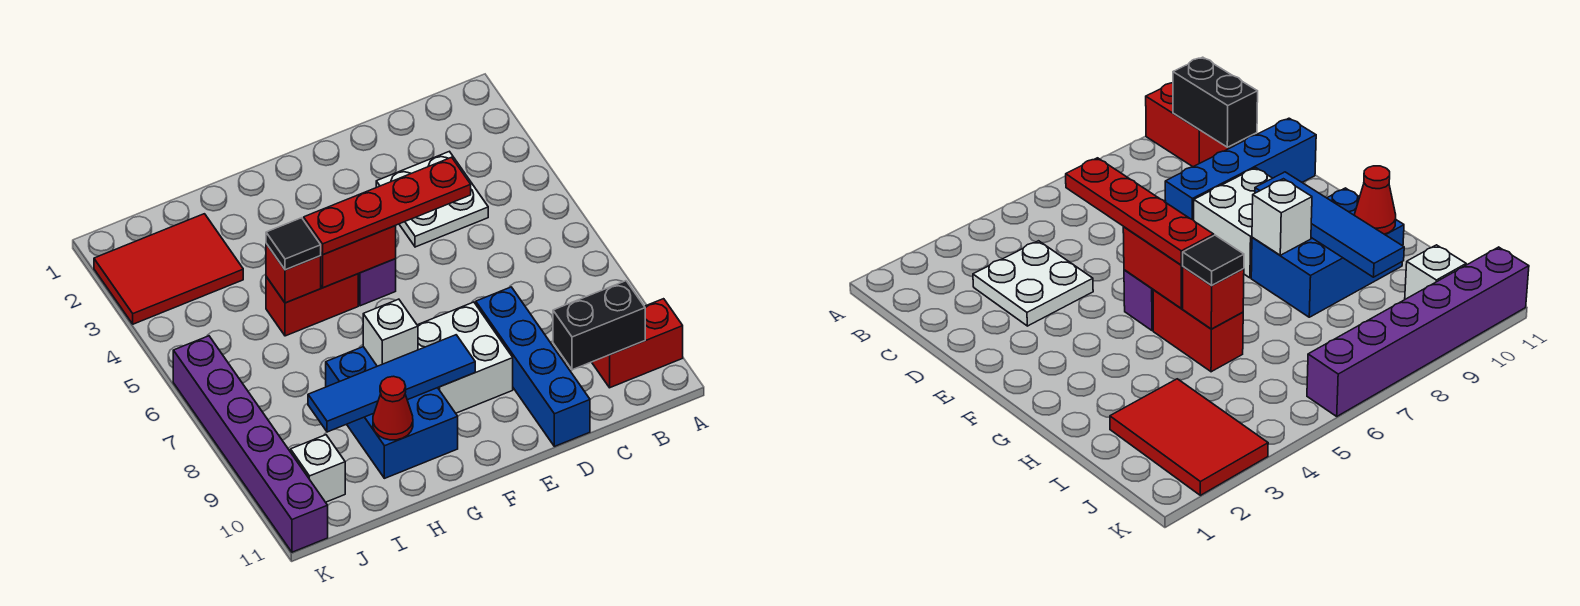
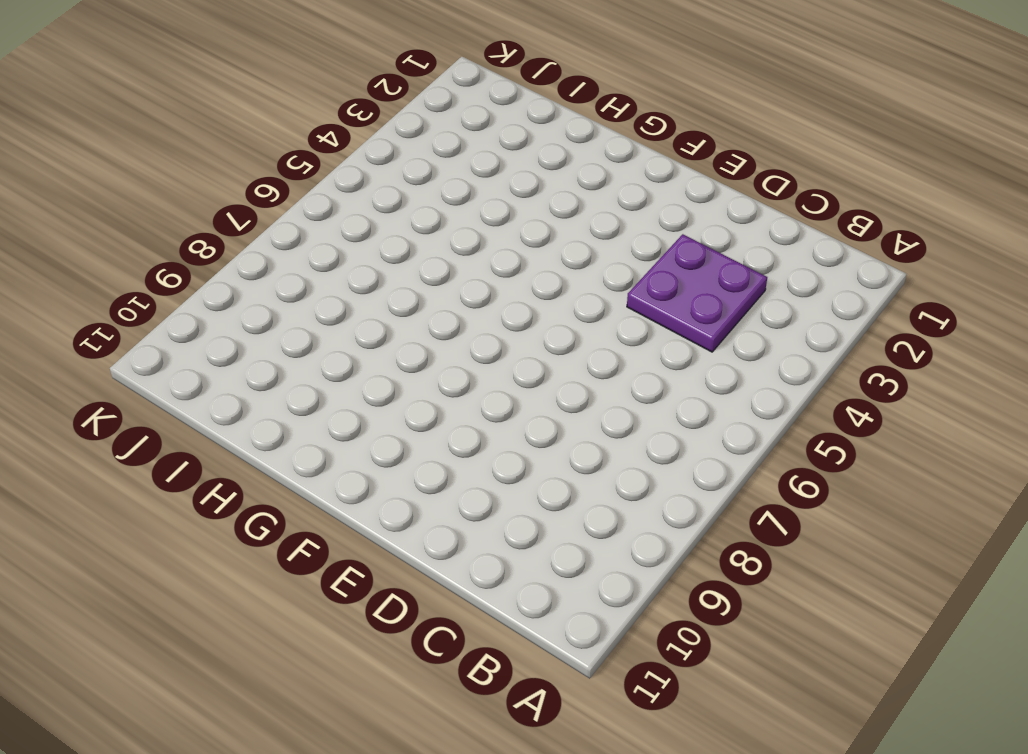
purple plate C3:D4 level 1 -> white plate C3:D4 level 1
none -> red brick A10:B10 level 1
none -> blue brick D8:D11 level 1
none -> white brick E8:F9 level 1

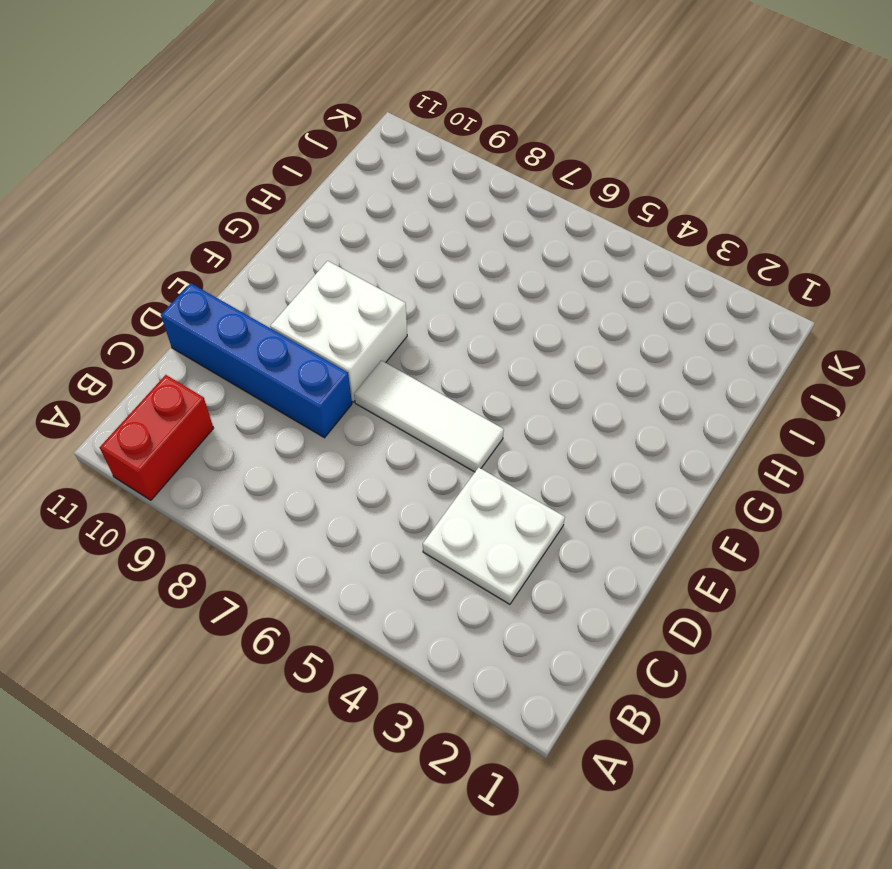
white tile E5:E7 level 1 -> none
none -> purple brick F5 level 1
none -> red brick G5:H5 level 1
none -> blue brick G8:H10 level 1

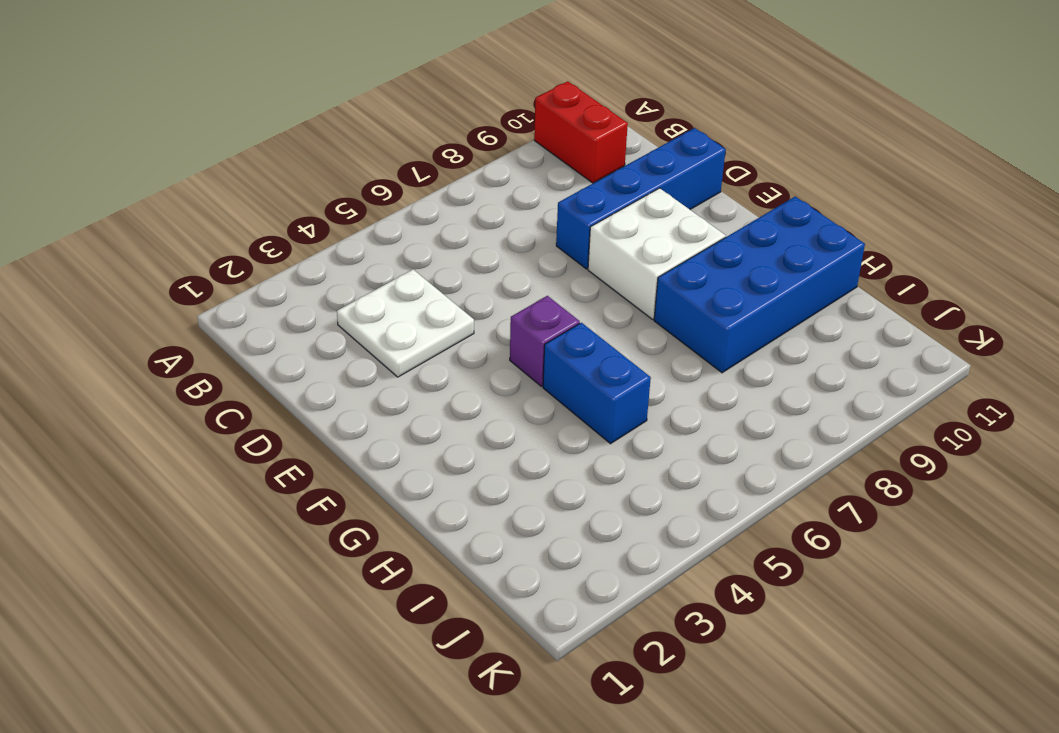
blue brick G5:H5 level 1 -> red brick G5:H5 level 1
blue brick G8:H11 level 1 -> blue brick G8:H10 level 1
none -> red tile I2:K3 level 1
none -> white brick J10 level 1
none -> purple brick K6:K11 level 1

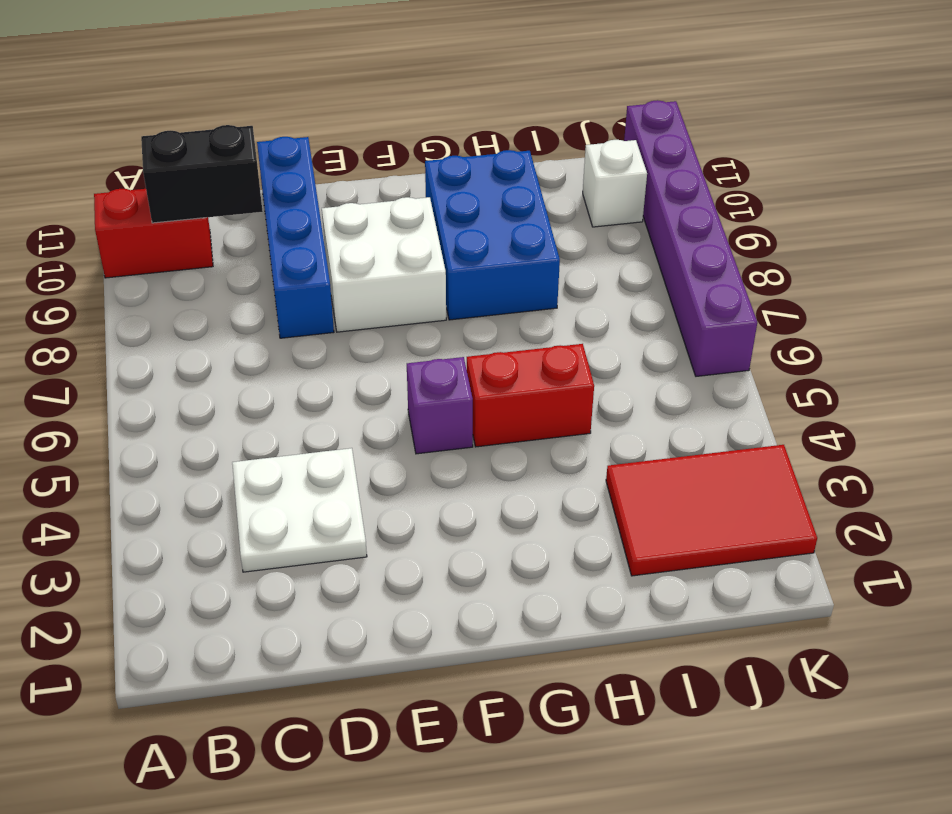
none -> red brick F5:G5 level 2
none -> blue tile F9:I9 level 2
none -> white brick G8 level 2

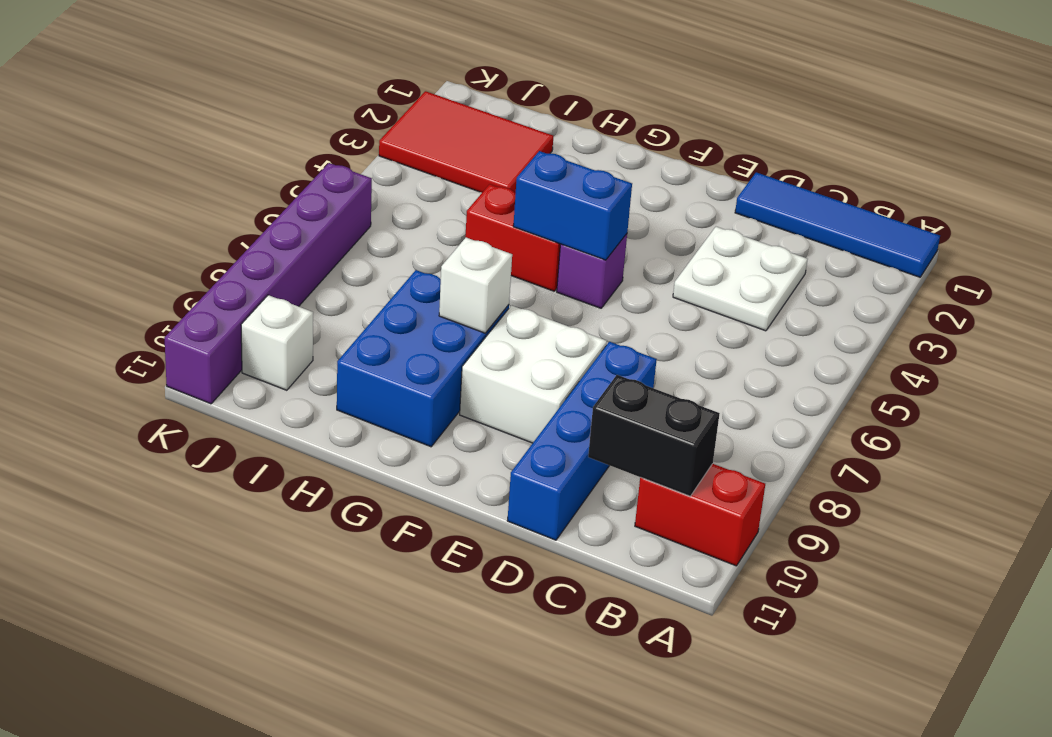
blue tile A1:D1 level 1 -> blue tile F9:I9 level 2
blue brick F5:G5 level 2 -> red brick F5:G5 level 2
none -> red brick H5 level 2
none -> red cone H10 level 2
none -> red plate D5:G5 level 3

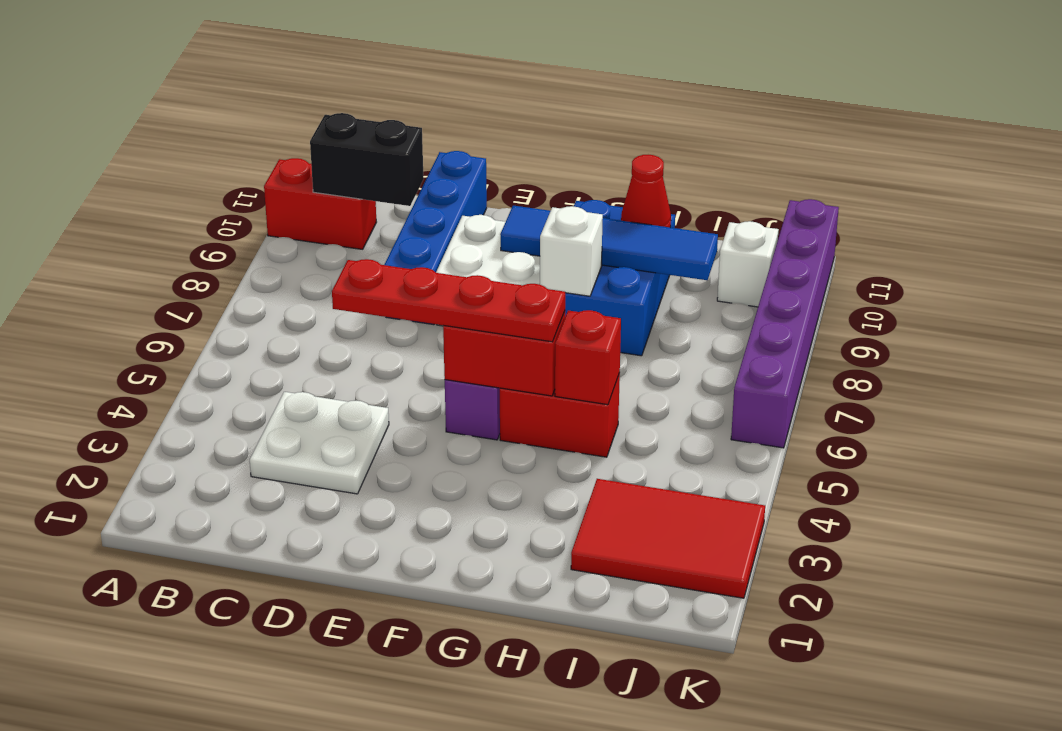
none -> black tile H5 level 3

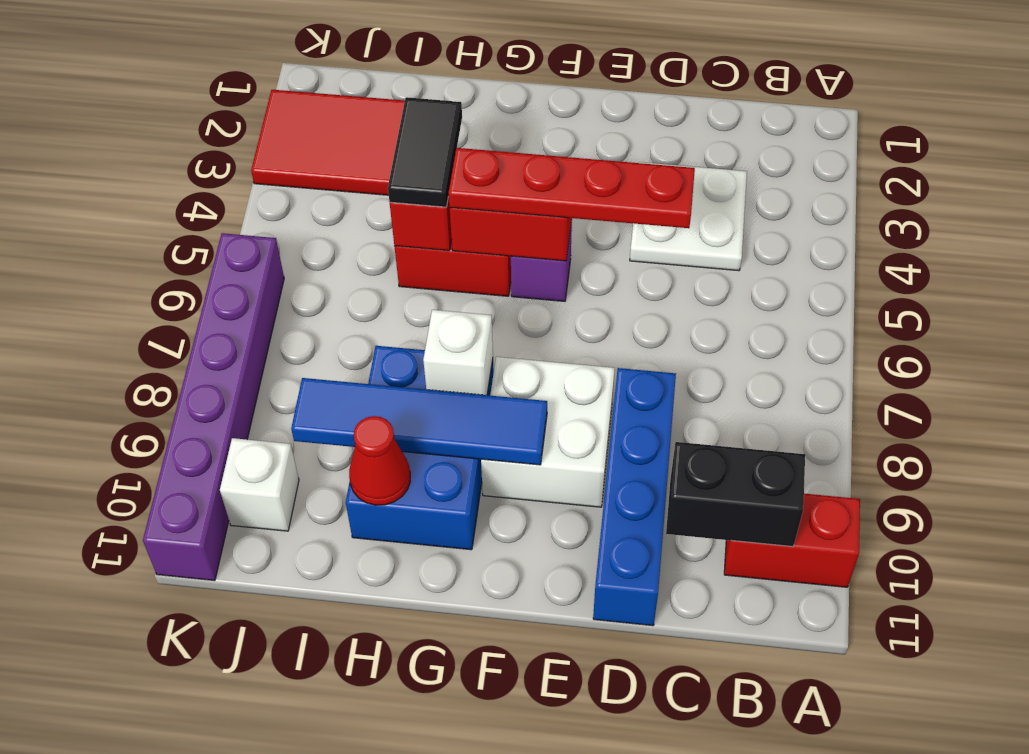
black tile H4:H5 level 3 -> black tile H5 level 3

